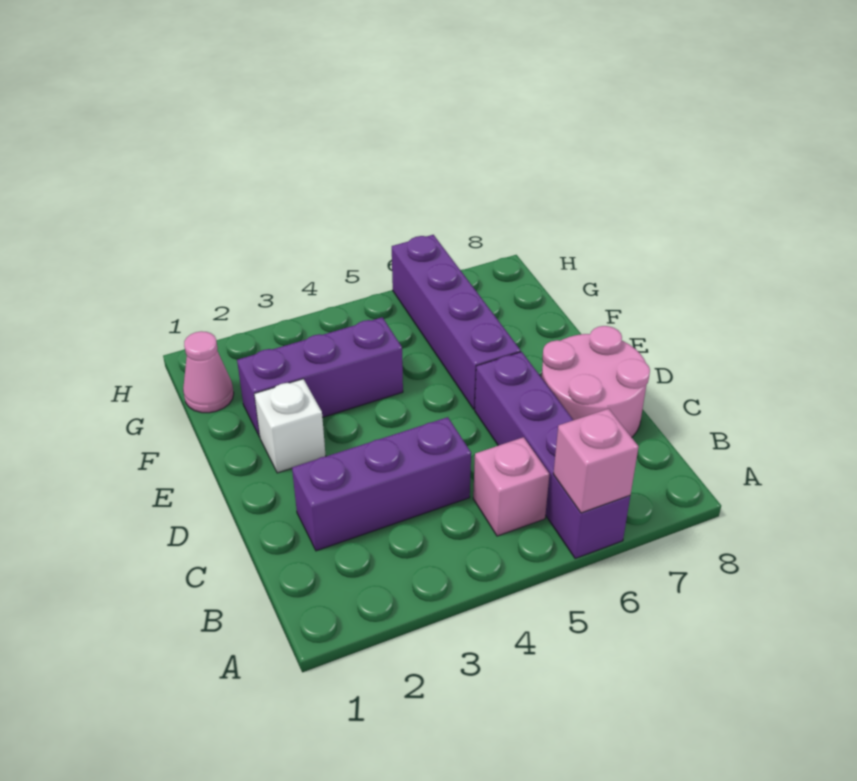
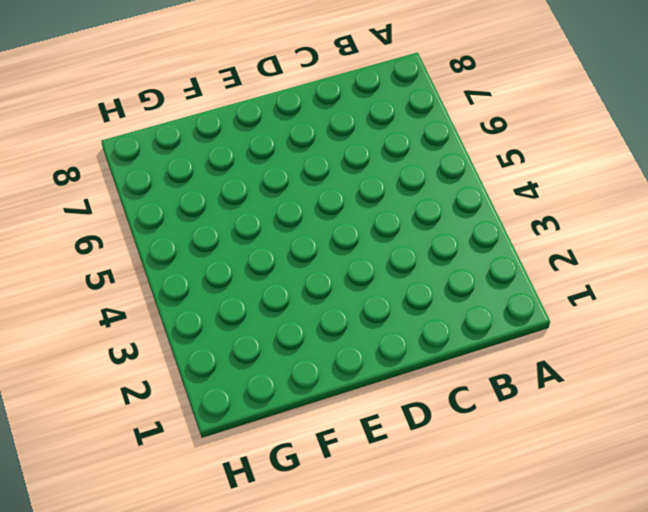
none -> purple brick A6:D6 level 1
none -> pink brick B5 level 1

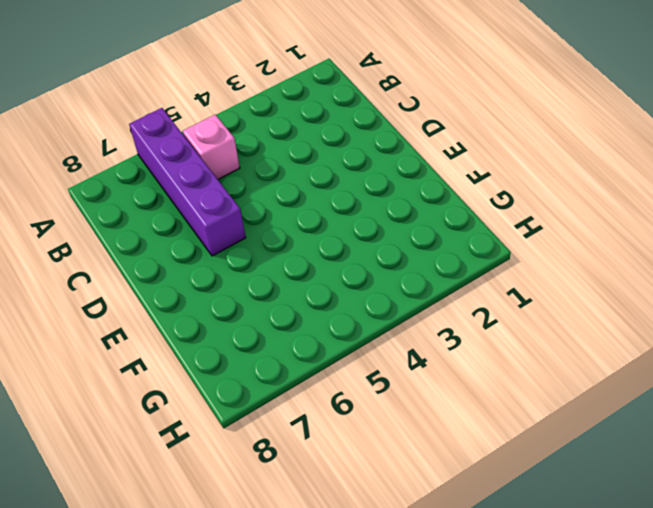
none -> purple brick C2:C4 level 1
none -> pink round brick C7:D8 level 1

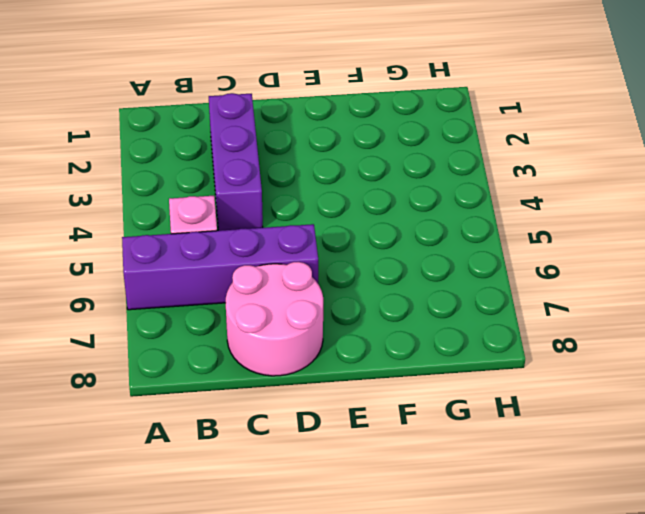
none -> white brick E2 level 1
none -> purple brick E6:H6 level 1

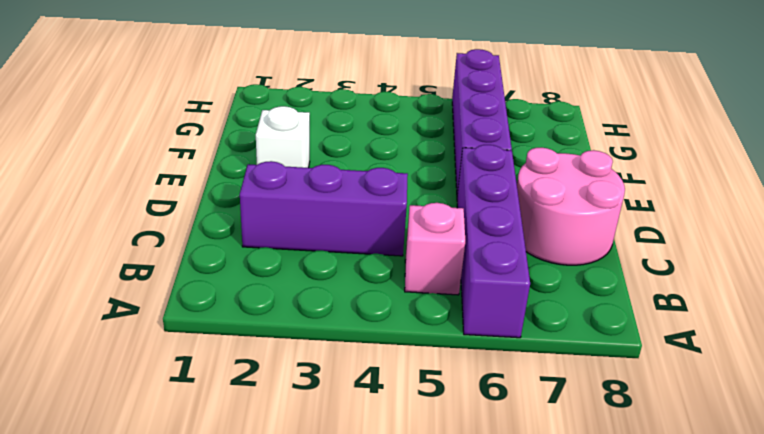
none -> purple brick F2:F4 level 1
none -> pink cone G1 level 1

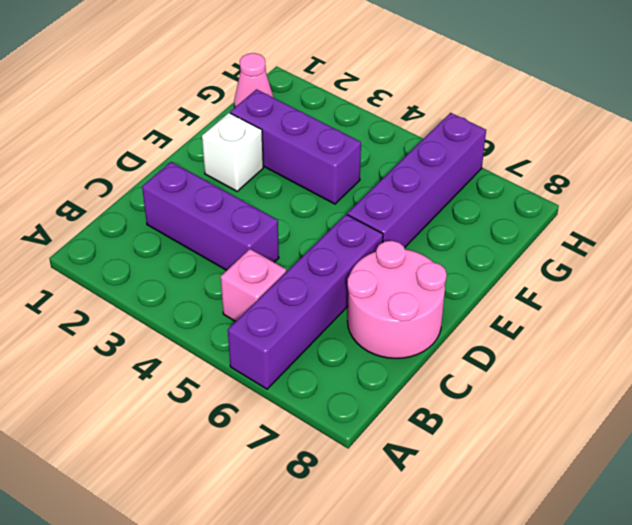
none -> pink brick A6 level 2

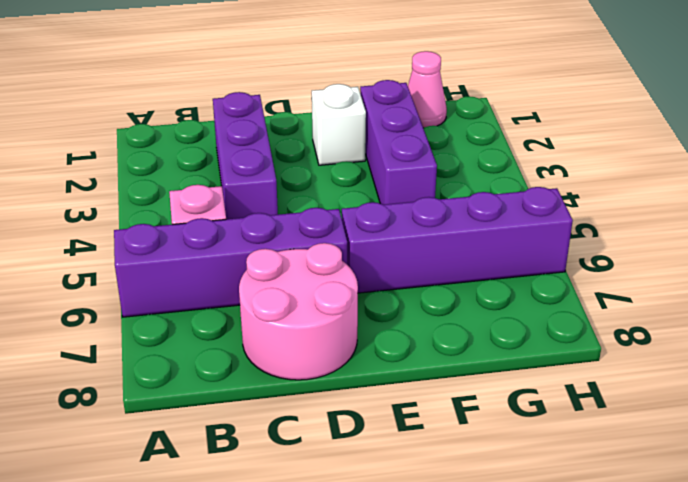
none -> pink brick A6 level 2

